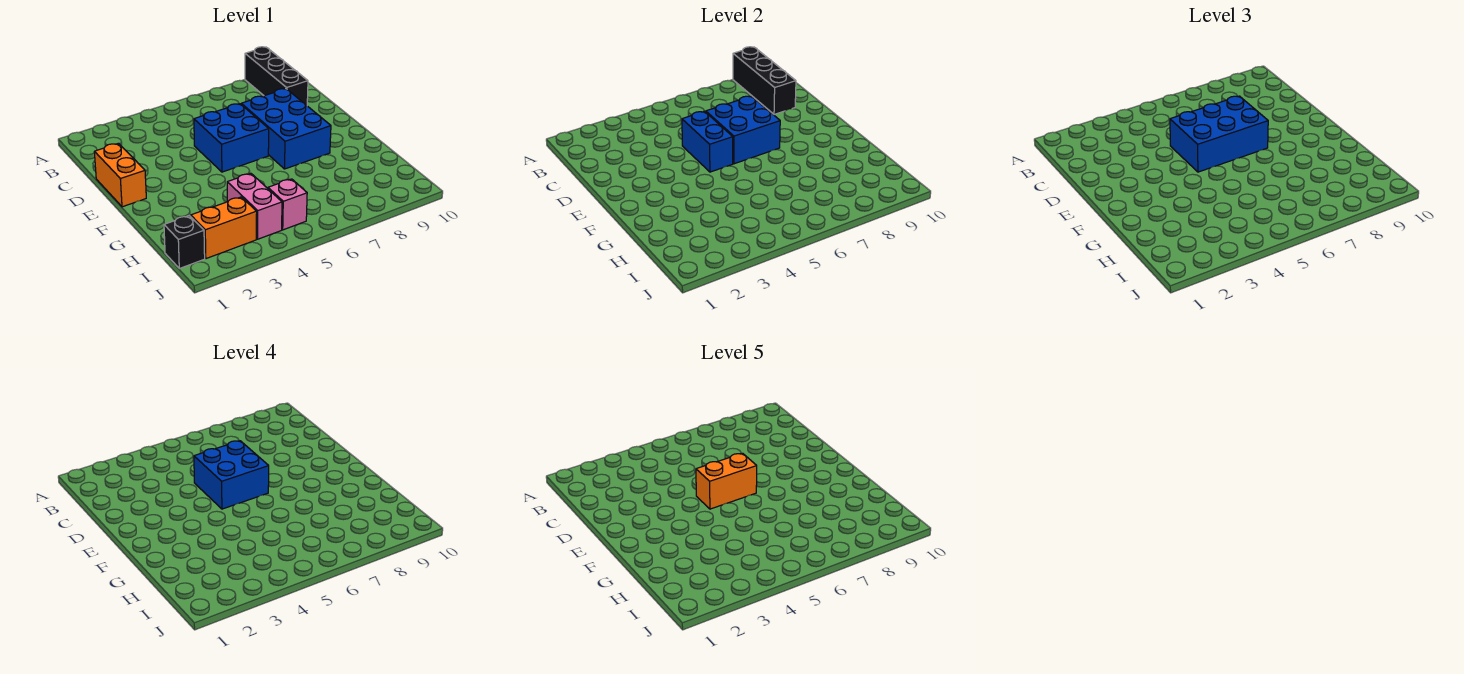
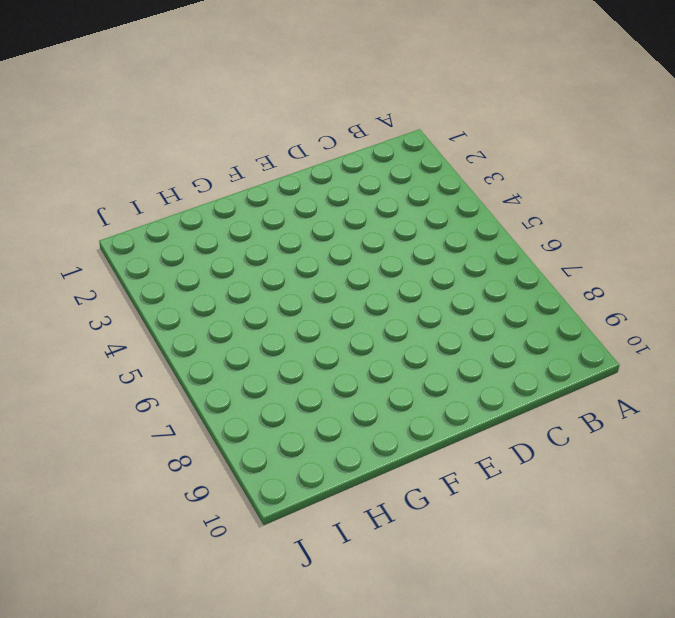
none -> black brick A9:C9 level 1
none -> orange brick D1:E1 level 1
none -> blue brick D5:E6 level 1

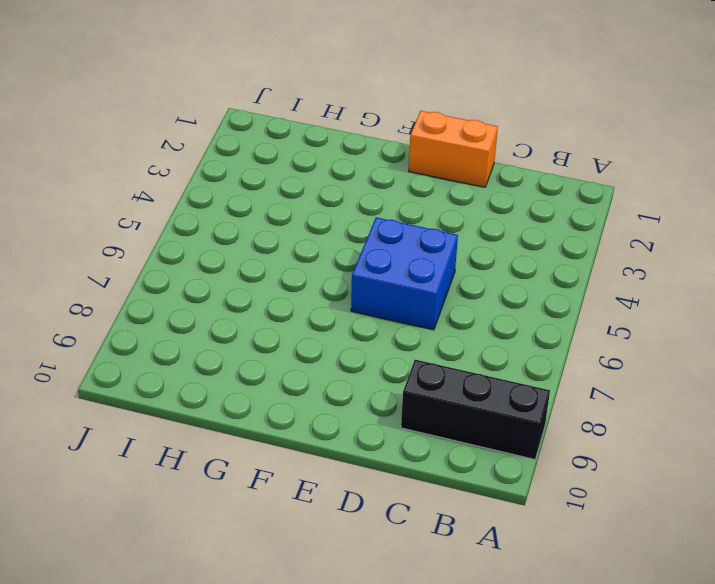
none -> blue brick D7:F8 level 1
none -> pink brick H4:I4 level 1
none -> black brick I1 level 1

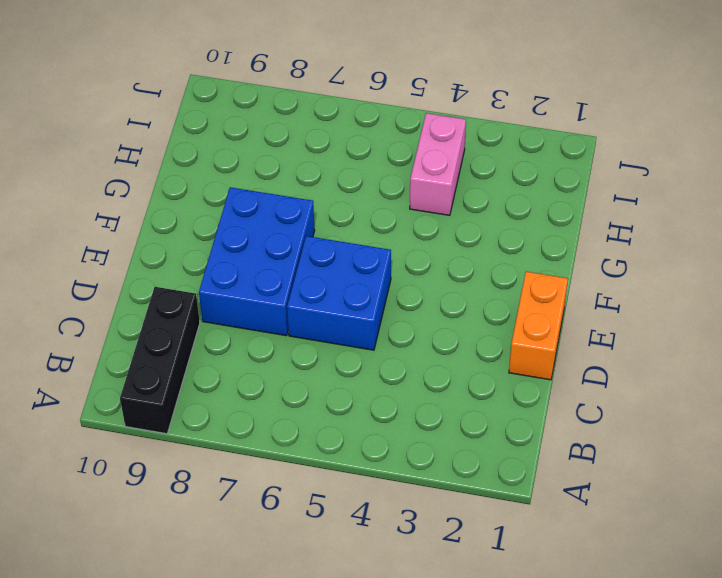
none -> black brick I1 level 1
none -> orange brick I2:I3 level 1
none -> pink brick I5 level 1

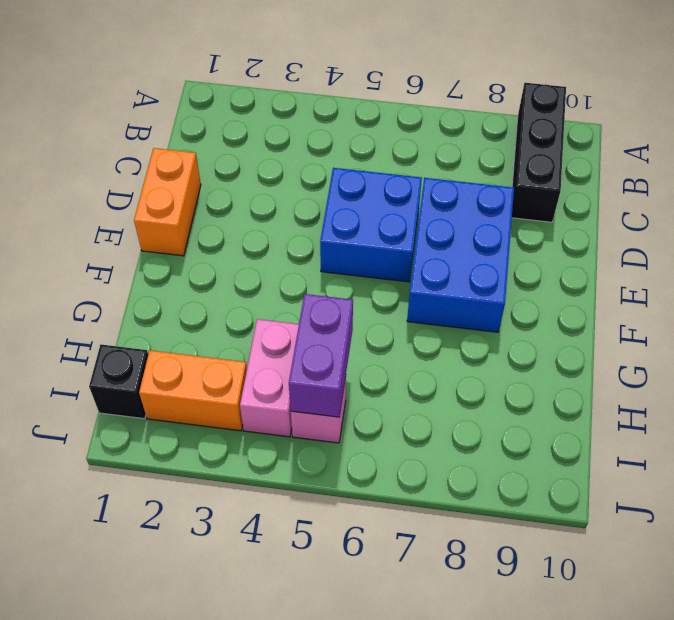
purple brick H5:I5 level 2 -> none
none -> black brick A9:C9 level 2
none -> blue brick D5:E5 level 2
none -> blue brick D6:E7 level 2

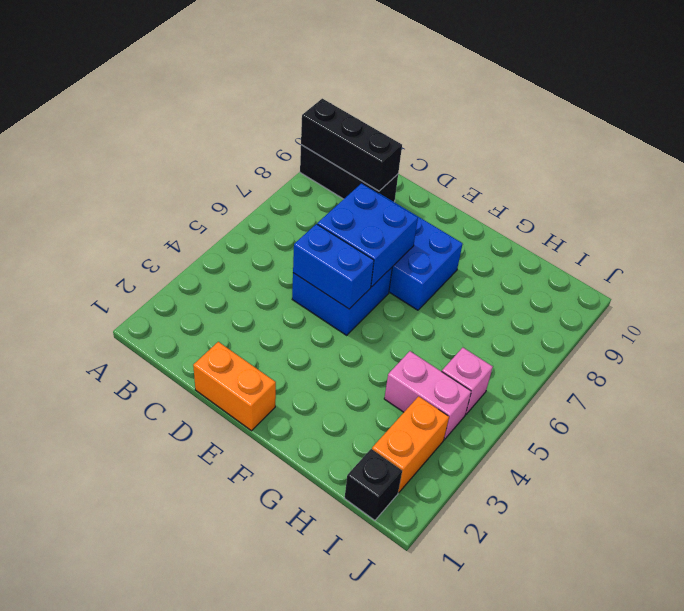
none -> blue brick D5:E7 level 3
none -> blue brick D5:E6 level 4
none -> orange brick E5:E6 level 5

